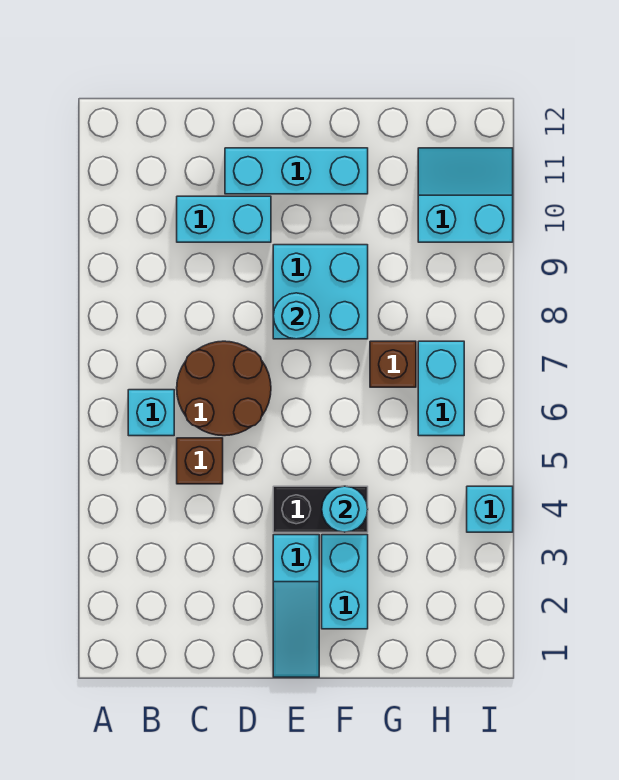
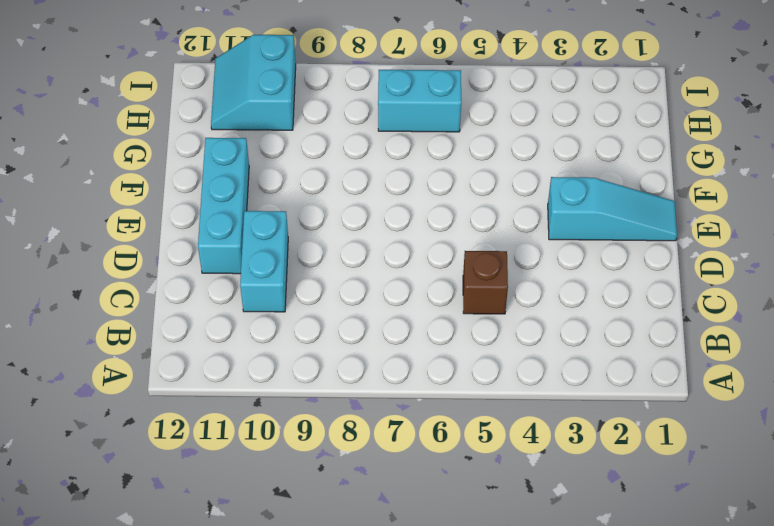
none -> cyan brick B6 level 1
none -> brown round brick C6:D7 level 1
none -> black brick E4:F4 level 1

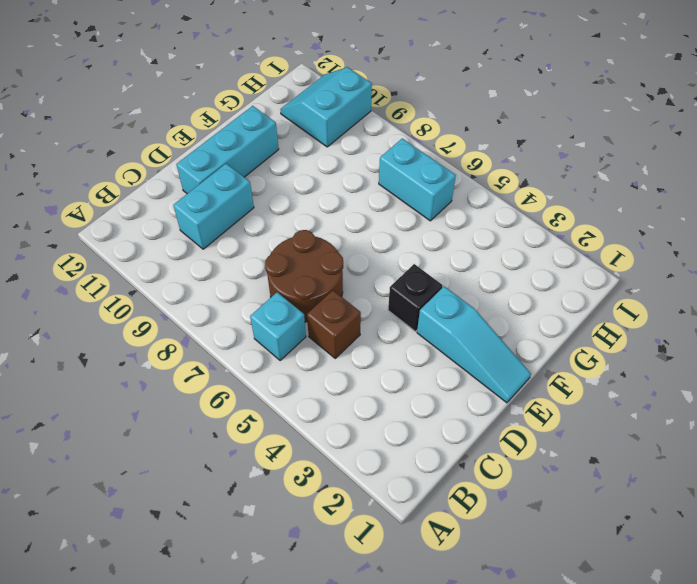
black brick E4 level 1 -> black brick E4:F4 level 1
none -> cyan brick E8:F9 level 1
none -> cyan brick F2:F3 level 1
none -> brown brick G7 level 1

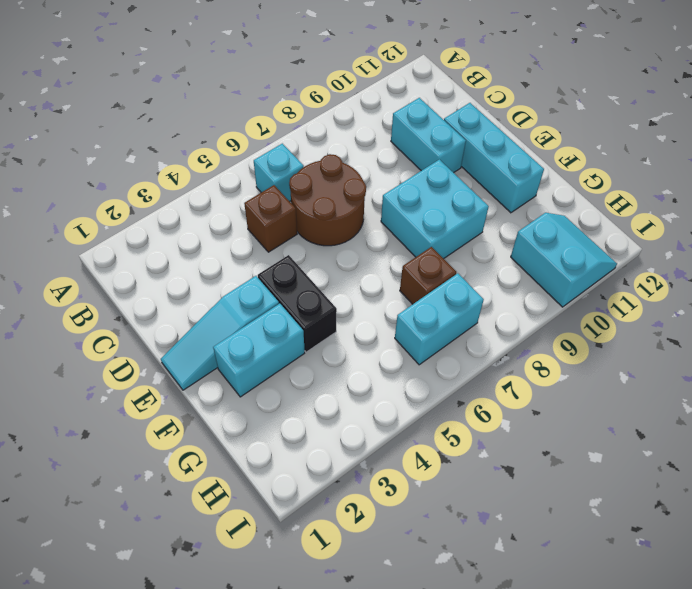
none -> cyan brick I4 level 1
none -> cyan round brick E8 level 2
none -> cyan round brick F4 level 2

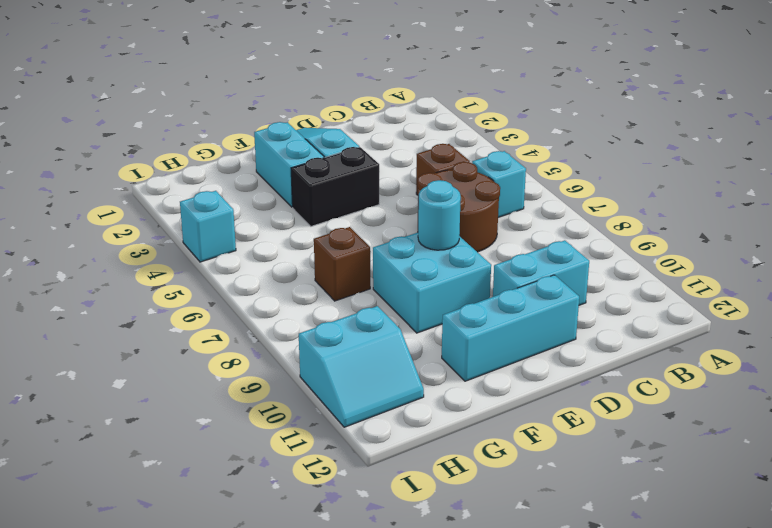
none -> cyan brick H6:H7 level 1
none -> cyan round brick F4 level 2

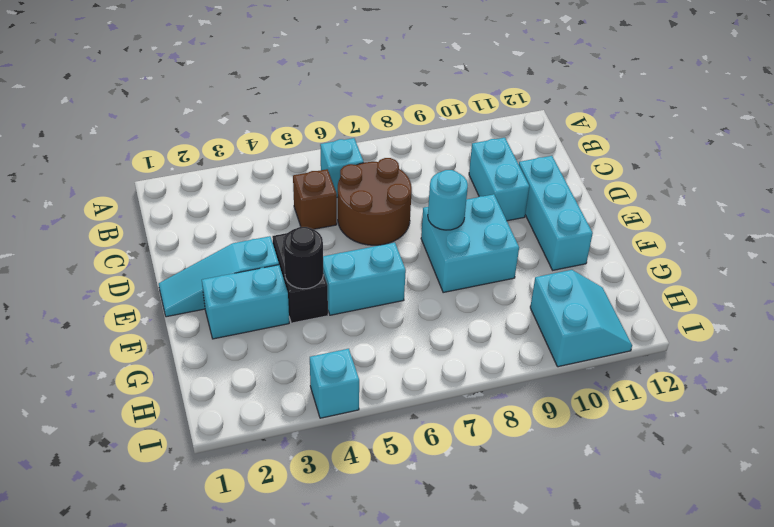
black round brick F4 level 2 -> cyan round brick F4 level 2
cyan brick F5:F6 level 1 -> cyan brick H6:H7 level 1
none -> brown brick G7 level 1

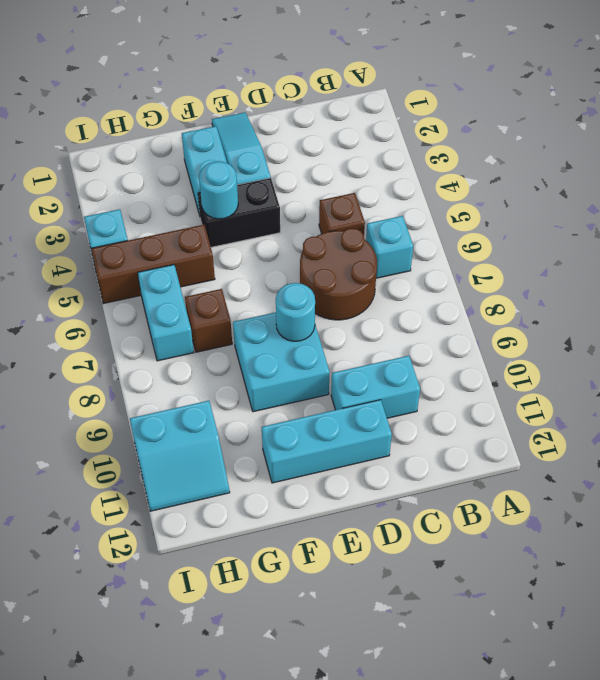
brown brick G5:I5 level 1 -> none

